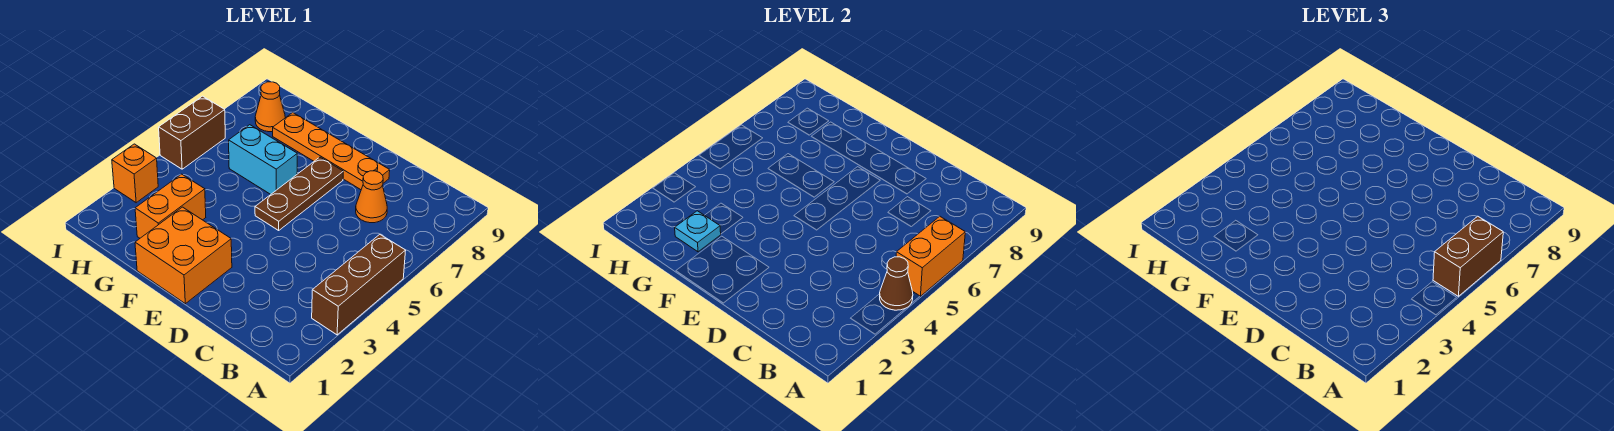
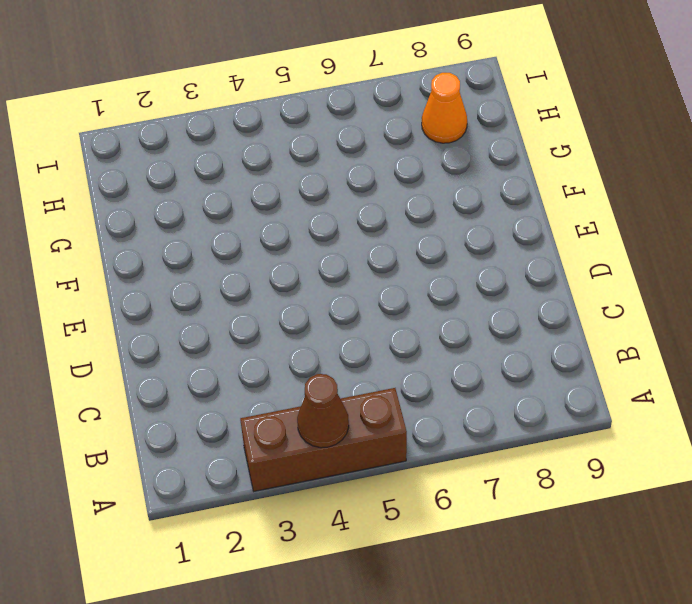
none -> orange cone C7 level 1
none -> orange plate D8:G8 level 1
none -> orange brick E1:F2 level 1

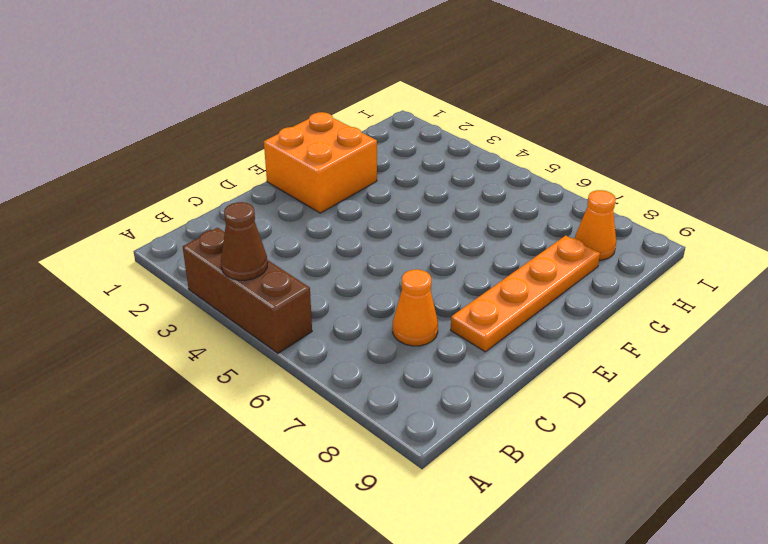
none -> brown plate E5:E7 level 1
none -> cyan brick F6:G6 level 1
none -> orange brick G2:G3 level 1

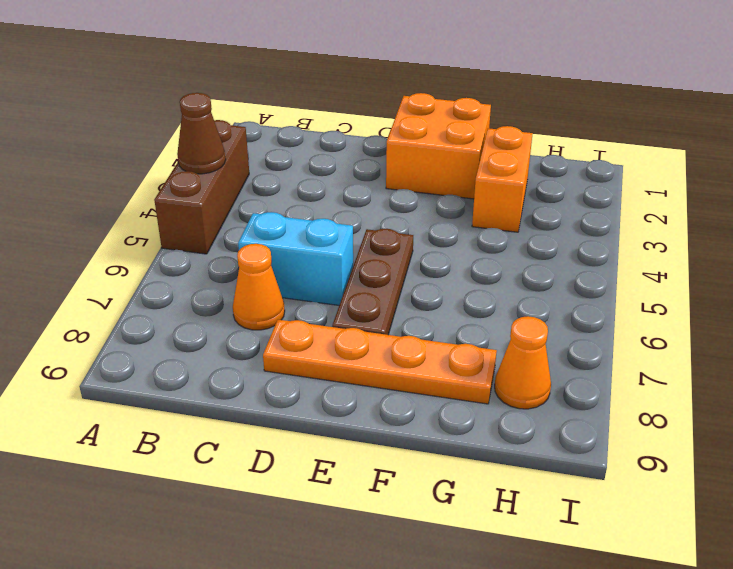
cyan brick C6:D6 level 1 -> cyan brick F6:G6 level 1
none -> orange brick I3 level 1
none -> brown brick I5:I6 level 1
none -> orange brick A5:A6 level 2

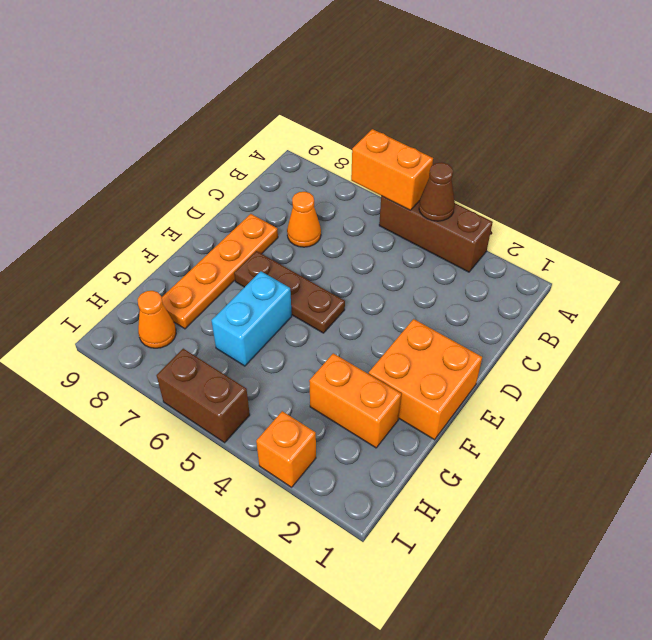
none -> cyan plate G2 level 2
none -> brown brick A5:A6 level 3

